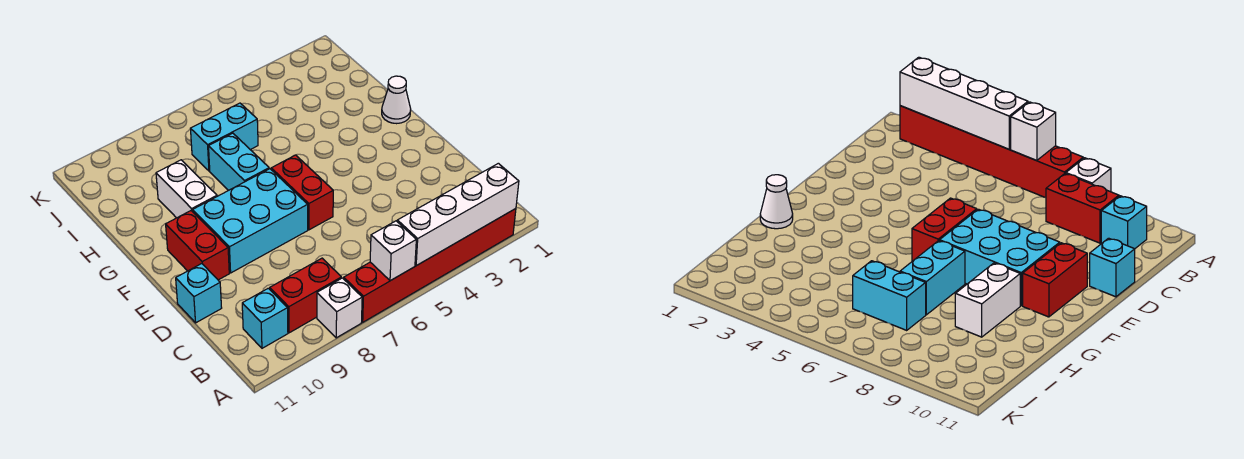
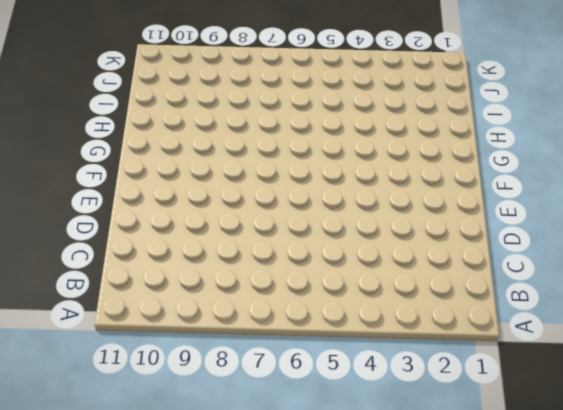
none -> red brick A2:A7 level 1
none -> white brick A8 level 1
none -> red brick B8:B9 level 1

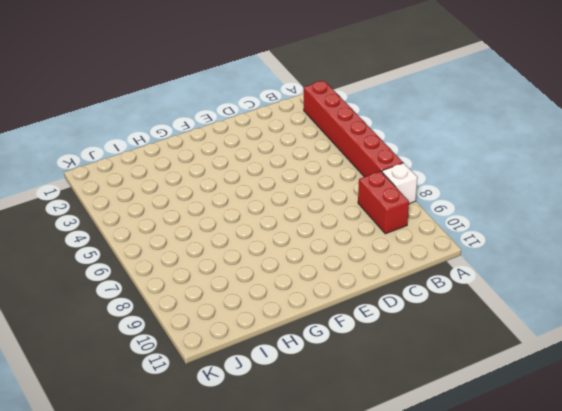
none -> cyan brick B10 level 1
none -> cyan brick D11 level 1
none -> red brick E6:F6 level 1

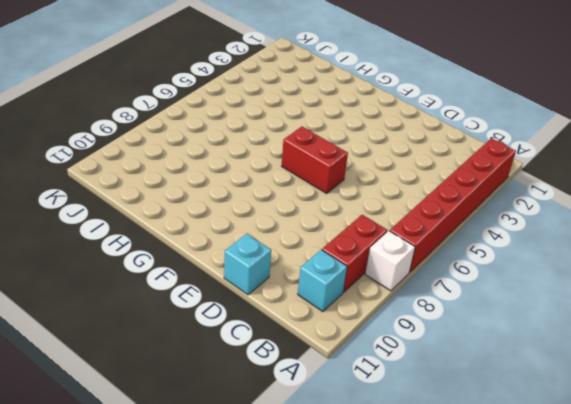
none -> cyan brick E7:F9 level 1
none -> red brick E10:F10 level 1
none -> white cone G1 level 1

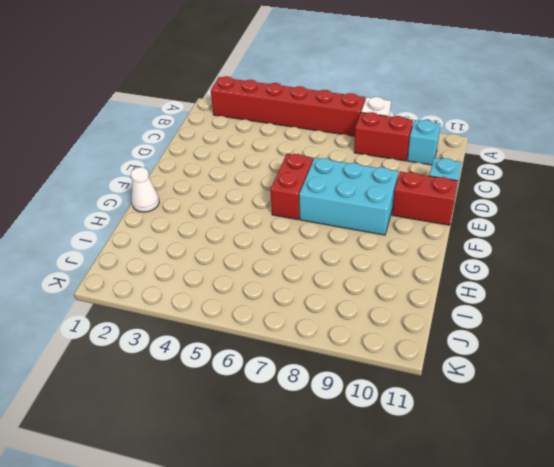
red brick E10:E11 level 1 -> red brick E10:F10 level 1
none -> cyan brick G7:H7 level 1
none -> white brick G9:H9 level 1
none -> cyan brick I6:I7 level 1

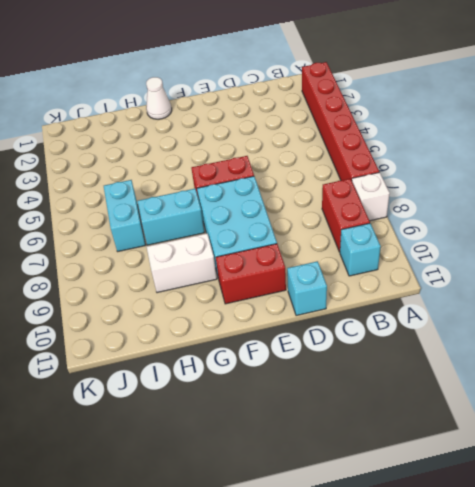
none -> white brick A2:A5 level 2
none -> white brick A6 level 2

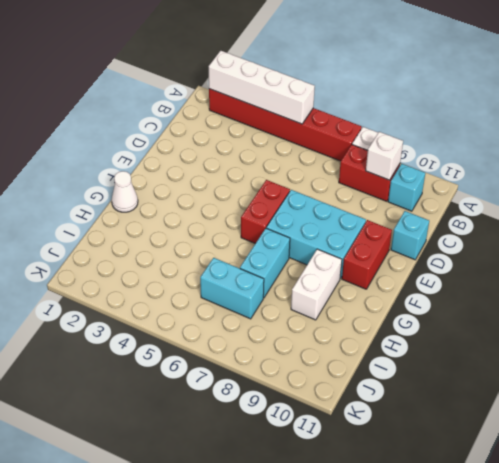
white brick B9 level 2 -> white brick A6 level 2

